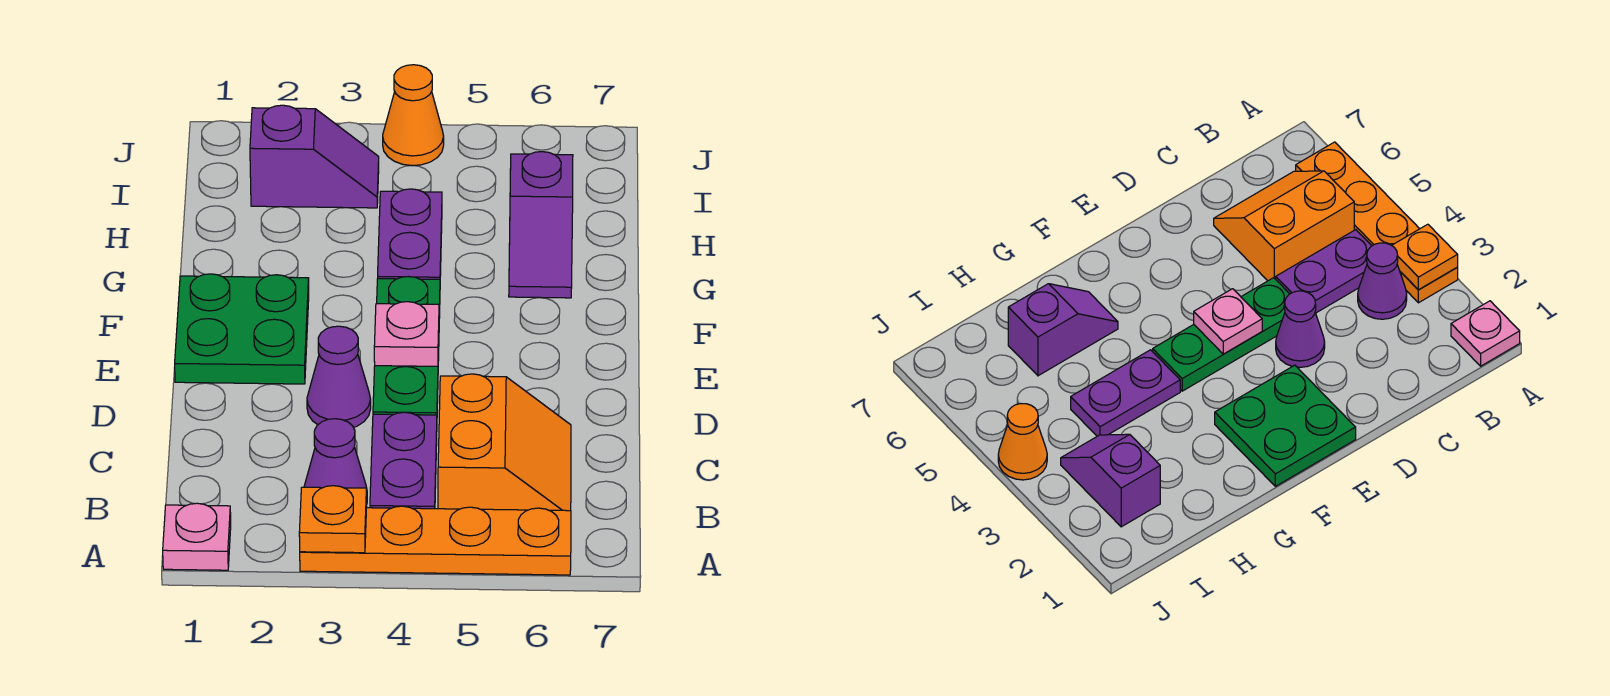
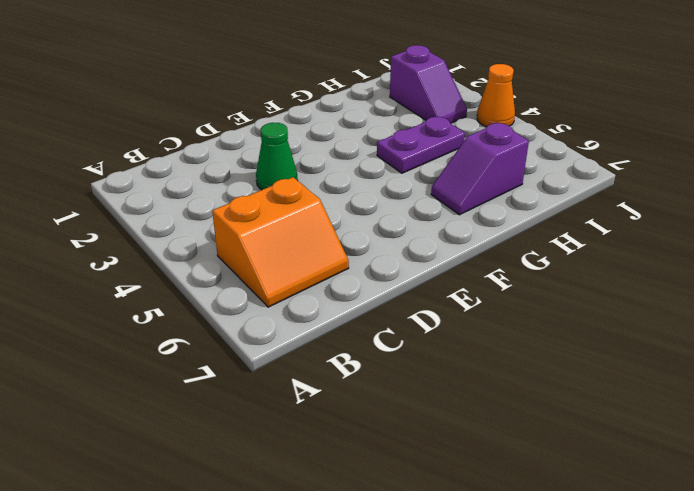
green cone D3 level 1 -> purple cone D3 level 1
none -> pink plate A1 level 1
none -> orange plate A3:A6 level 1
none -> purple cone B3 level 1

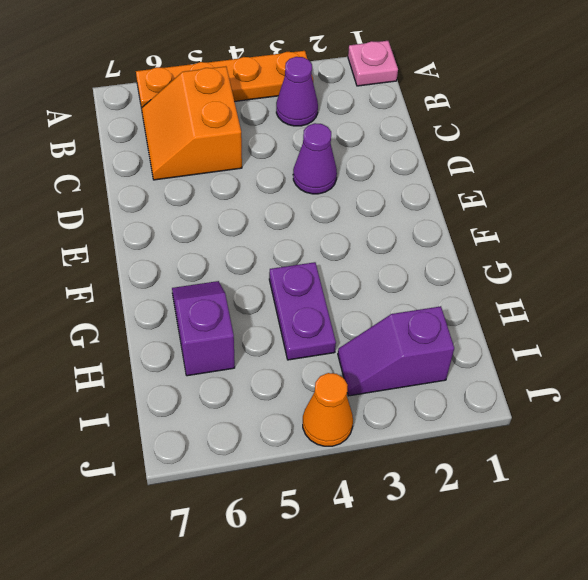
none -> purple plate B4:C4 level 1
none -> green plate D4:F4 level 1
none -> green plate E1:F2 level 1

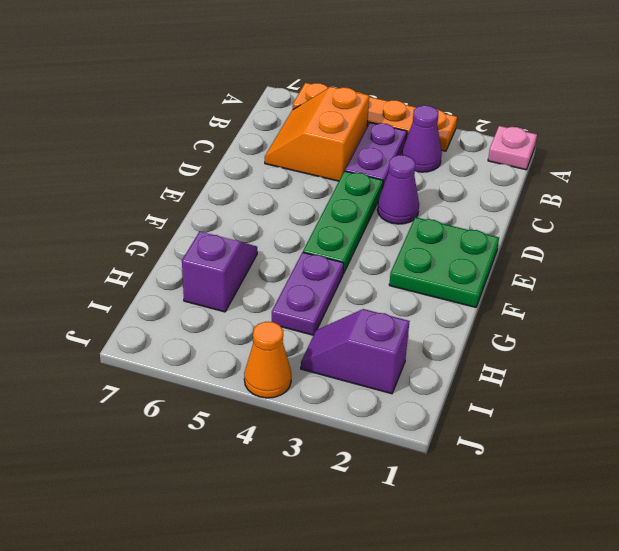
none -> orange plate A3 level 2
none -> pink plate E4 level 2

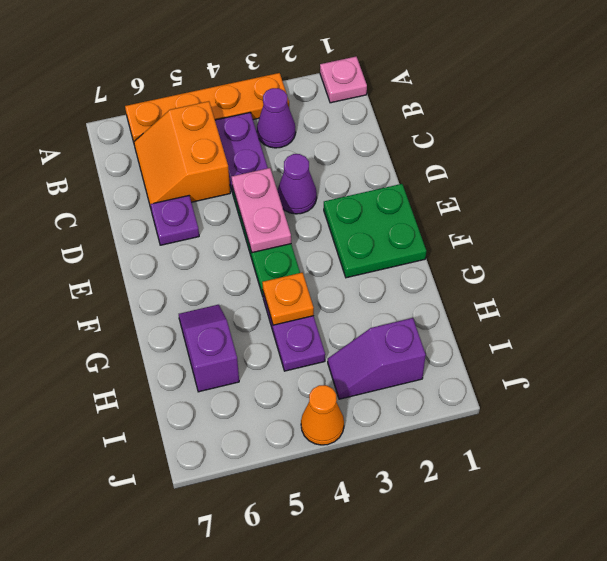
pink plate D4:E4 level 2 -> pink plate E4 level 2
purple plate D6 level 1 -> none
orange plate G4 level 2 -> orange plate A3 level 2

